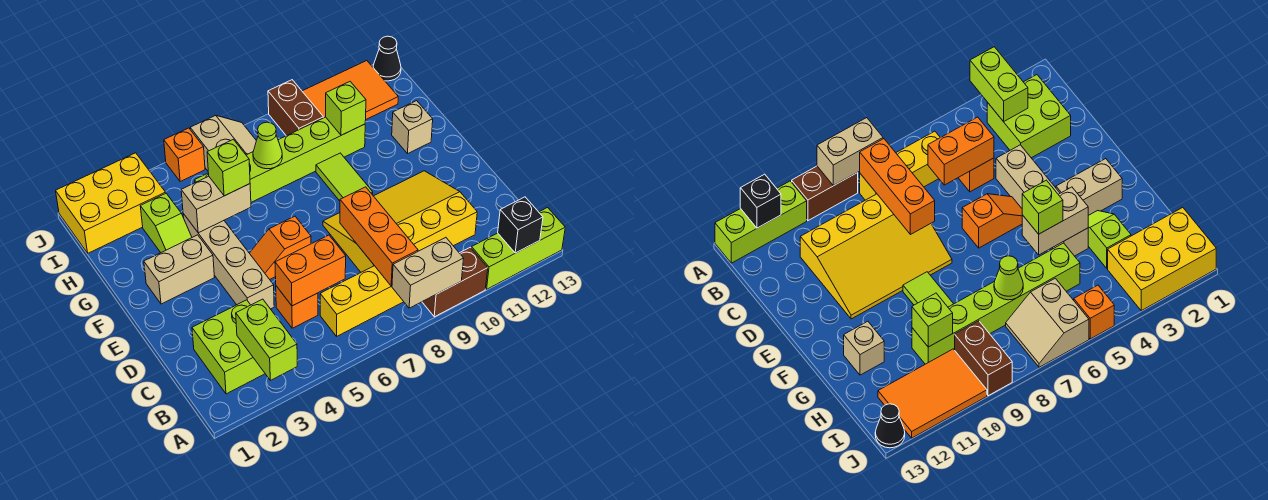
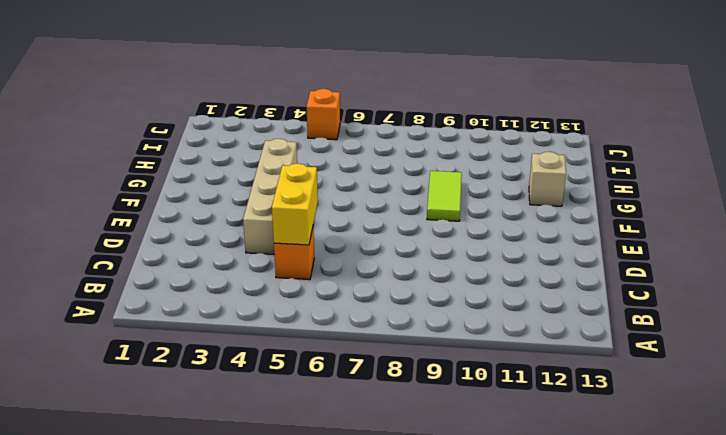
yellow brick C5:D5 level 2 -> orange brick C5:C6 level 2
none -> brown brick A9:A10 level 1
none -> lime brick A11:A13 level 1
none -> lime brick B2:C3 level 1

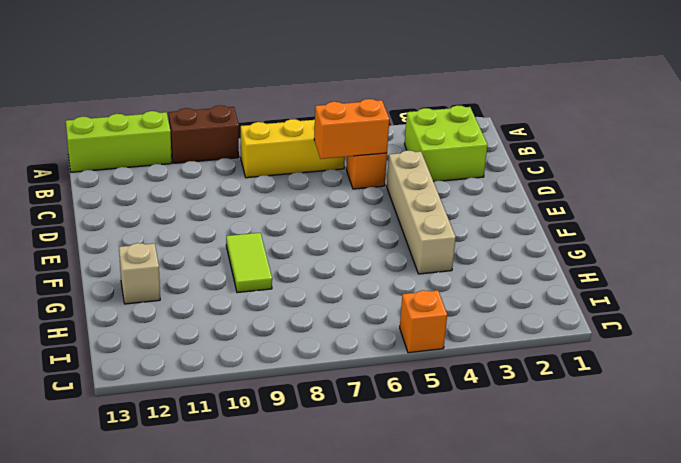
none -> yellow slope C8:E11 level 1 top C
none -> orange slope E5:E6 level 1 top 6
none -> tan brick F2:F3 level 1

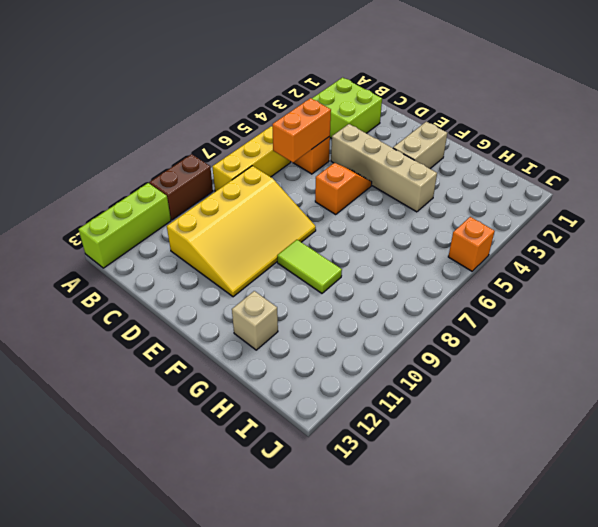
none -> lime slope G3:H3 level 1 top H
none -> lime brick H5:H10 level 1
none -> yellow brick I1:J3 level 1

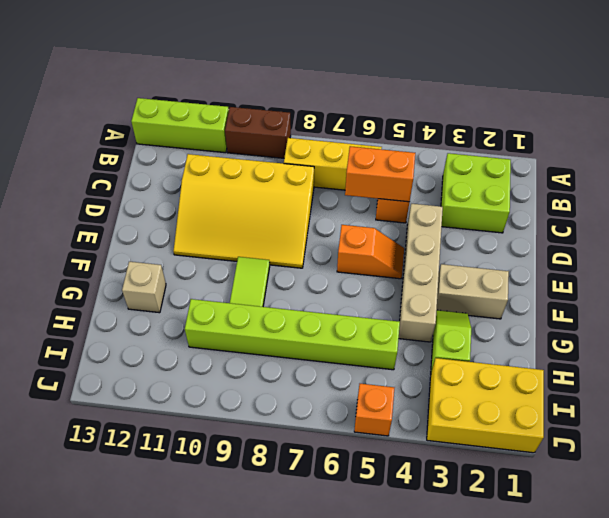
none -> tan slope I6:J7 level 1 top 6
none -> brown brick I9:J9 level 1
none -> orange tile I10:J12 level 1

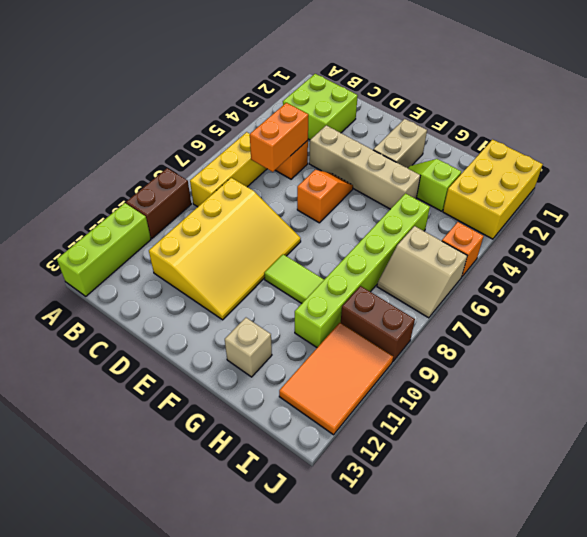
none -> black cone J13 level 1
none -> lime brick A3:B3 level 2
none -> tan brick A8:A9 level 2

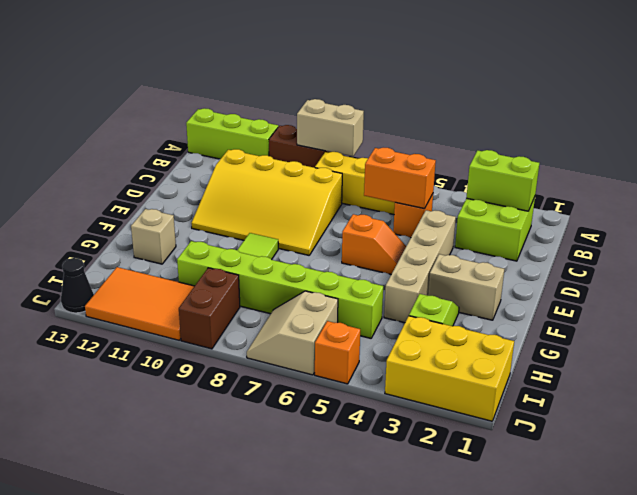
lime brick B2:B3 level 2 -> lime brick A3:B3 level 2
none -> black brick A12 level 2
none -> orange brick B8:D8 level 2
none -> tan brick G4:G5 level 2

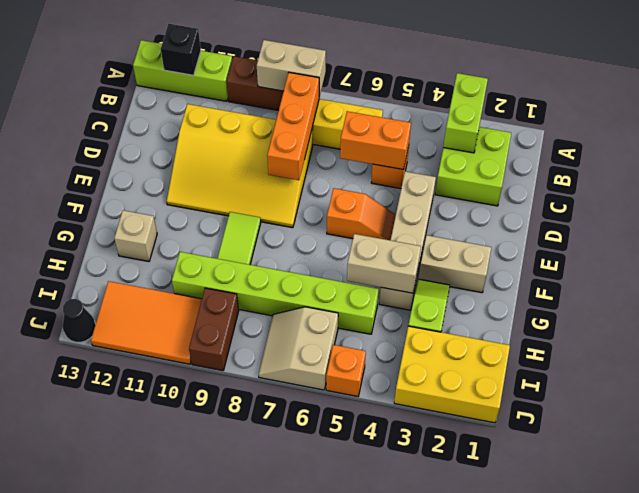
none -> lime cone H7 level 2
none -> lime brick H10 level 2
none -> lime brick G5 level 3

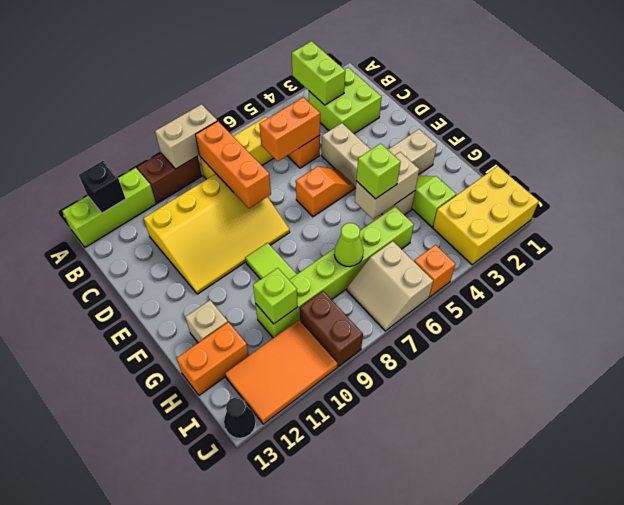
orange brick H12:H13 level 1 -> none

